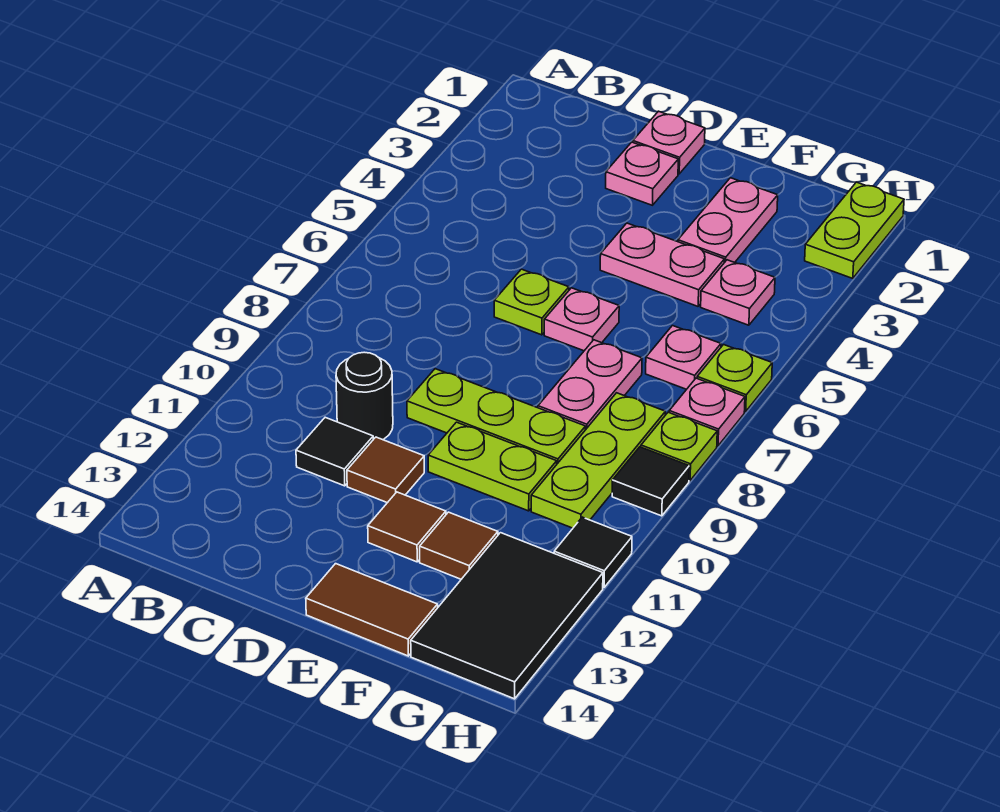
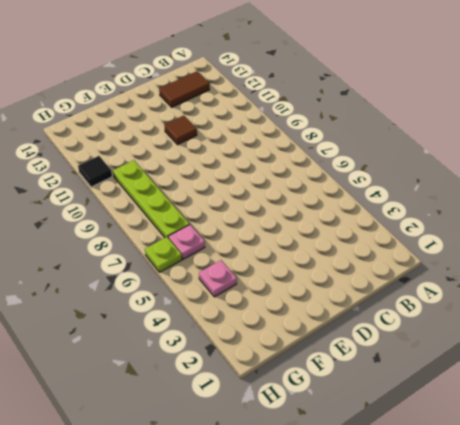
brown tile B13:C13 level 1 -> brown tile E14:F14 level 1
lime plate G7:G10 level 1 -> lime plate G8:G10 level 1
none -> black round brick C10 level 1
none -> black tile C11 level 1
none -> pink plate D1 level 1

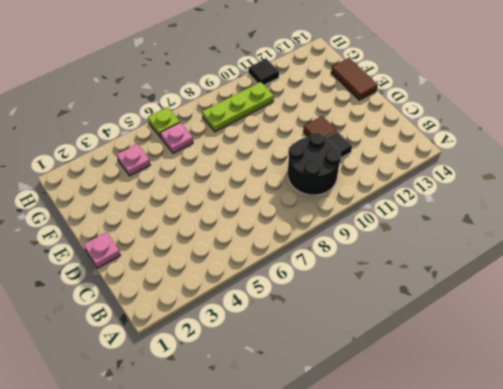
black round brick B9:C10 level 1 -> black round brick C10 level 1
none -> pink plate D2 level 1
none -> lime plate D6 level 1
none -> lime plate D9:F9 level 1

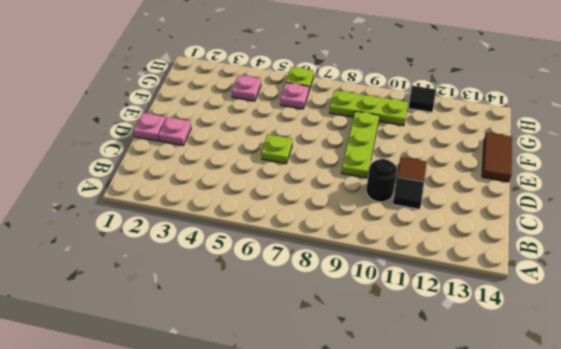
none -> pink plate E4:F4 level 1
none -> pink plate E6 level 1
none -> lime plate E10:F10 level 1

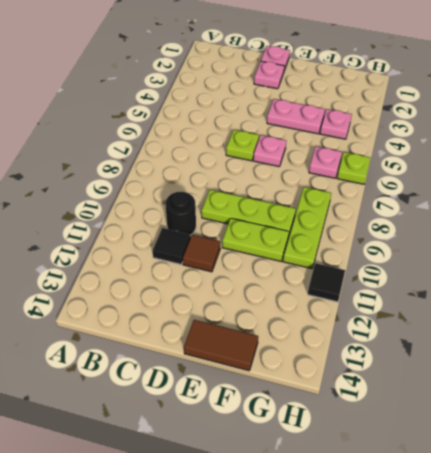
none -> brown tile E12 level 1
none -> pink plate F2:F3 level 1
none -> pink plate F7:F8 level 1

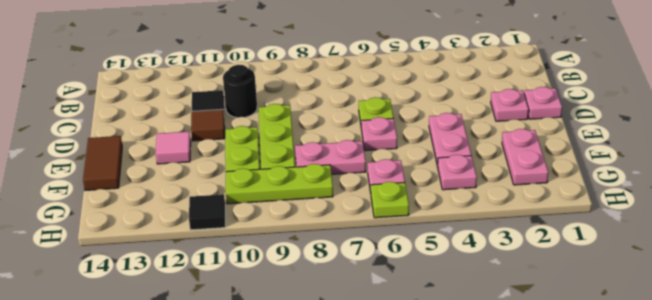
pink tile E12 level 1 -> brown tile E12 level 1
pink plate F2:G2 level 1 -> pink plate F2:F3 level 1
none -> brown tile F12 level 1
none -> black tile G12:H14 level 1
none -> lime plate H1:H2 level 1

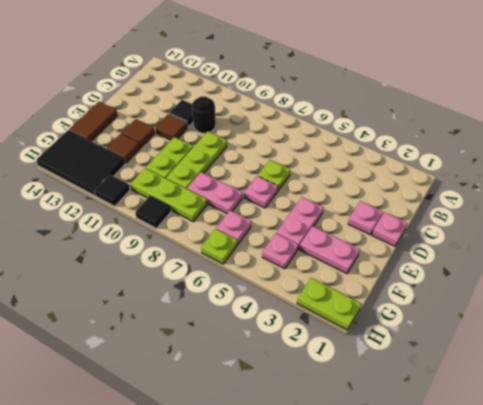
none -> pink plate H7 level 1
none -> lime plate H8 level 1

